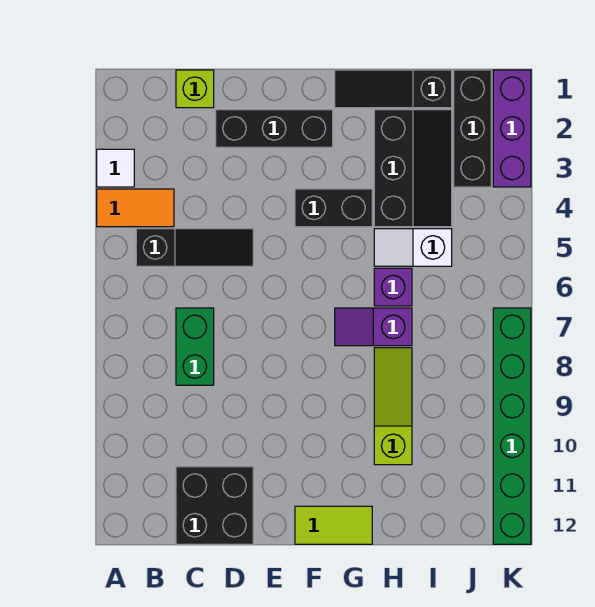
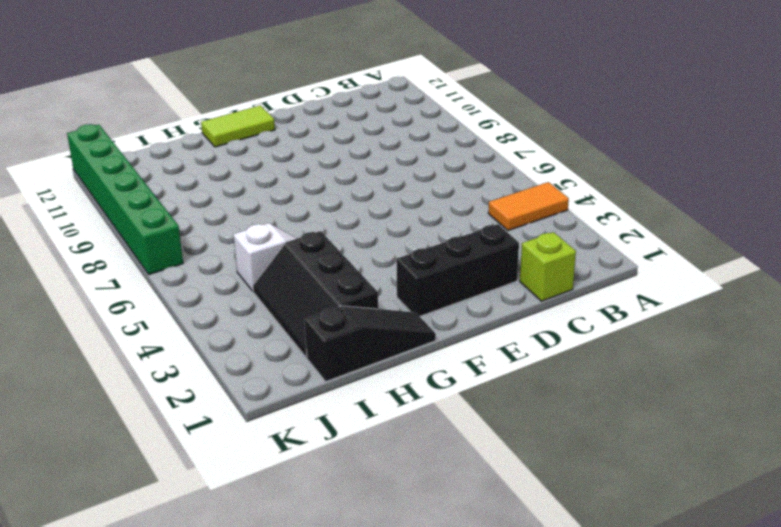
none -> white tile A3 level 1
none -> black slope B5:D5 level 1 top B
none -> green brick C7:C8 level 1

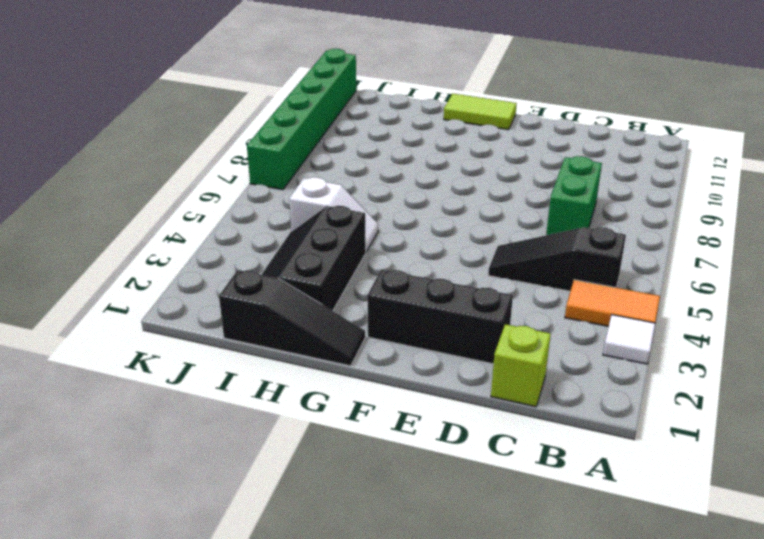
none -> black brick C11:D12 level 1
none -> black brick F4:G4 level 1
none -> purple slope G7:H7 level 1 top H

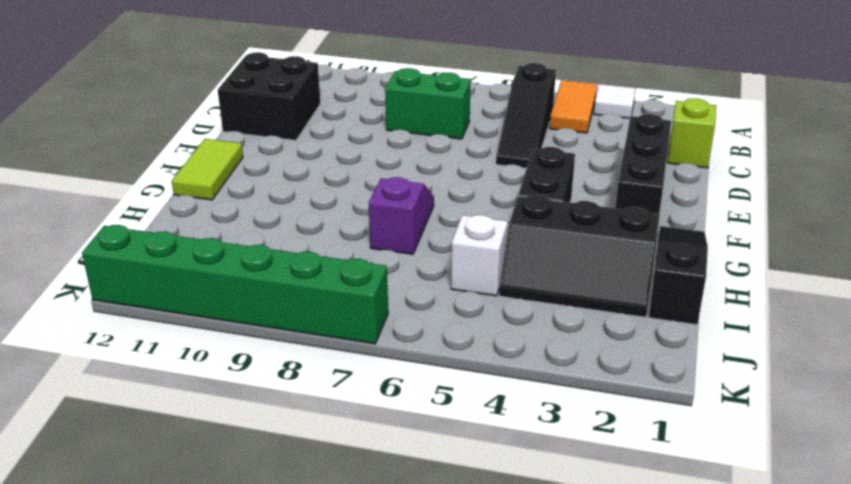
none -> purple brick H6 level 1
none -> lime slope H8:H10 level 1 top 10
none -> black brick J1:J3 level 1

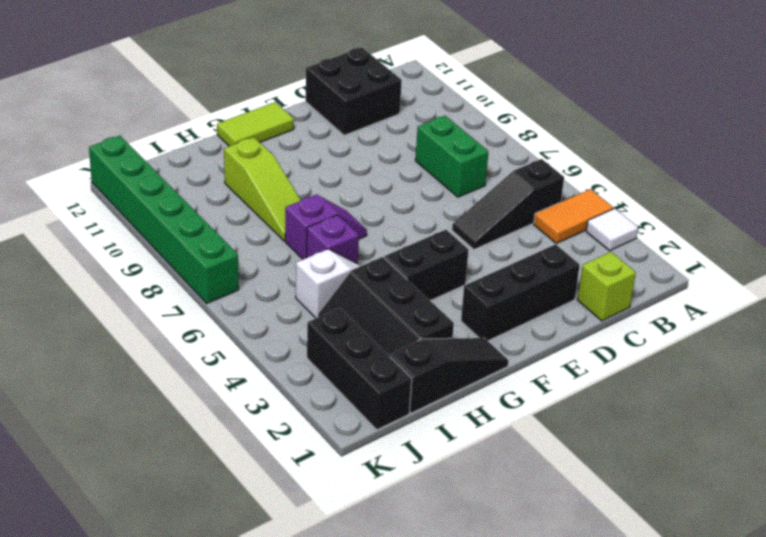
none -> purple brick K1:K3 level 1

